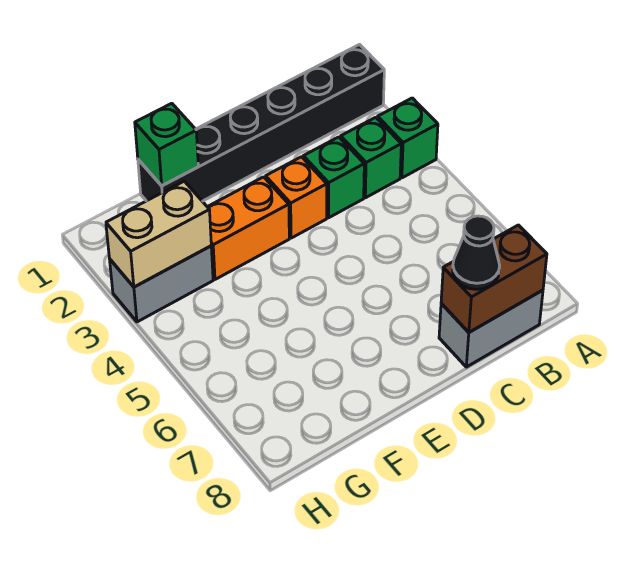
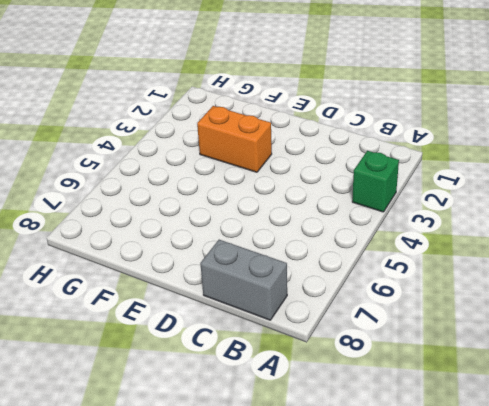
none -> black brick A1:F1 level 1
none -> green brick B3 level 1
none -> green brick C3 level 1

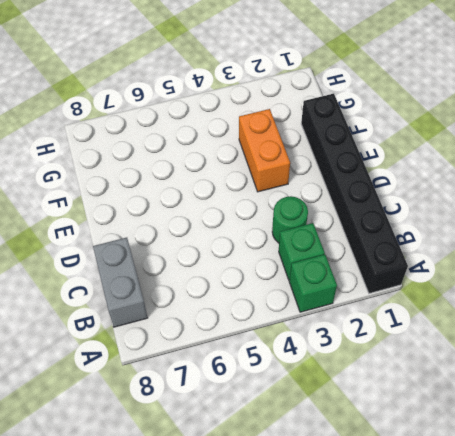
green round brick C3 level 1 -> green brick C3 level 1
none -> orange brick D3 level 1
none -> grey brick G3:H3 level 1
none -> brown brick B8:C8 level 2

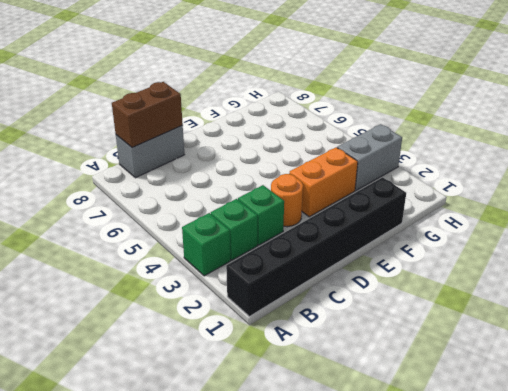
orange round brick D3 level 1 -> orange brick D3 level 1
none -> green brick F1 level 2
none -> tan brick G3:H3 level 2
none -> black cone C8 level 3

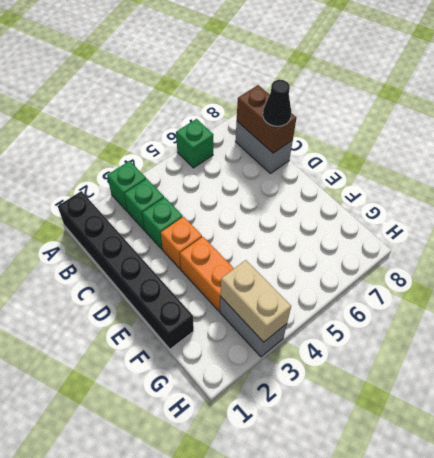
green brick A6 level 1 -> green brick F1 level 2

